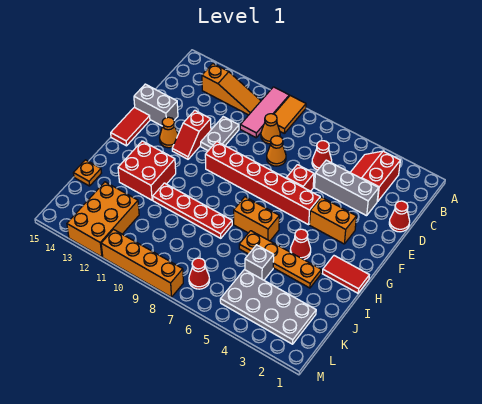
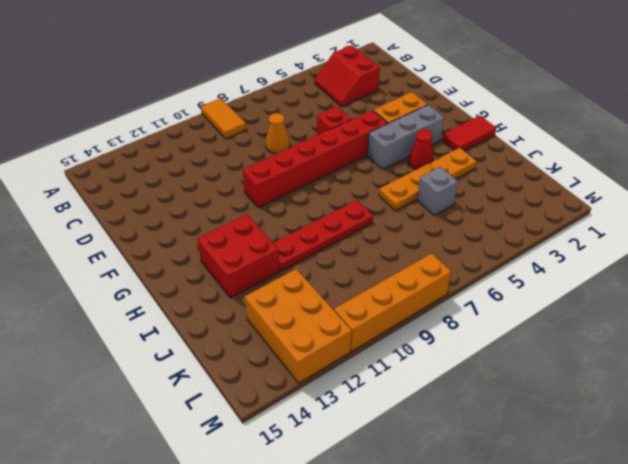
grey brick G3:G5 level 1 -> grey brick D3:D5 level 1
none -> pink tile A10:C10 level 1
none -> orange slope B11:B13 level 1 top 13
none -> red cone C6 level 1

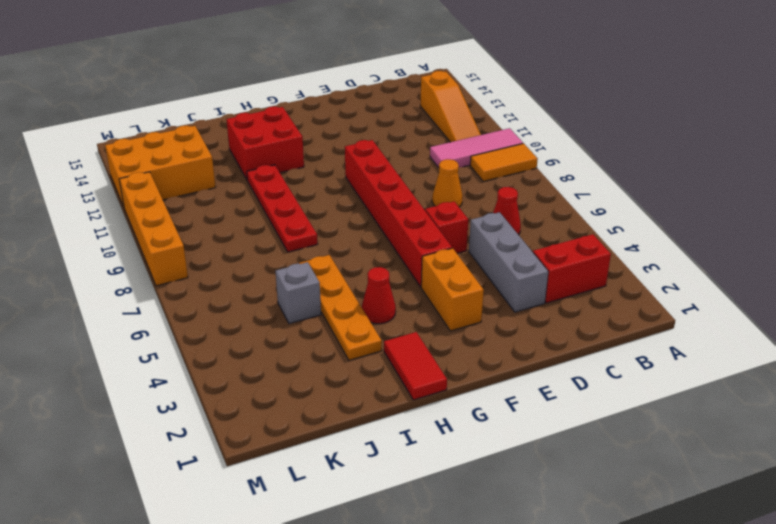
none -> orange cone C9 level 1
none -> red cone D1 level 1
none -> grey plate D11:E11 level 1

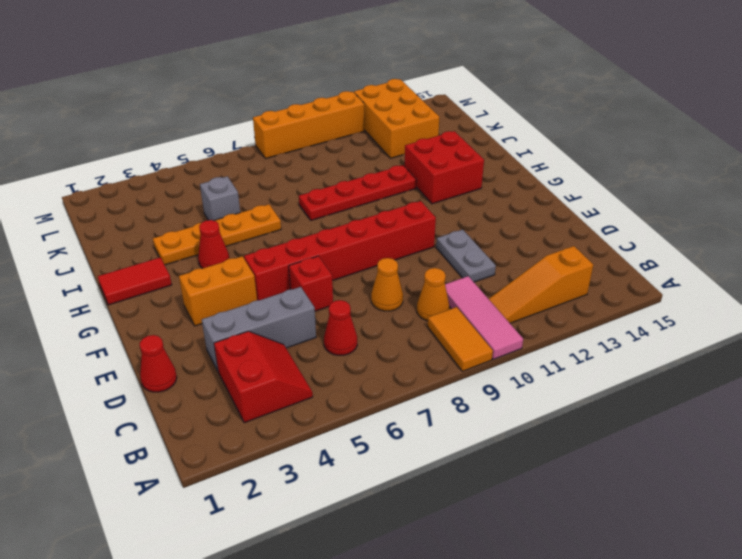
none -> red slope E12:F12 level 1 top E
none -> grey brick E14:E15 level 1
none -> orange cone F13 level 1

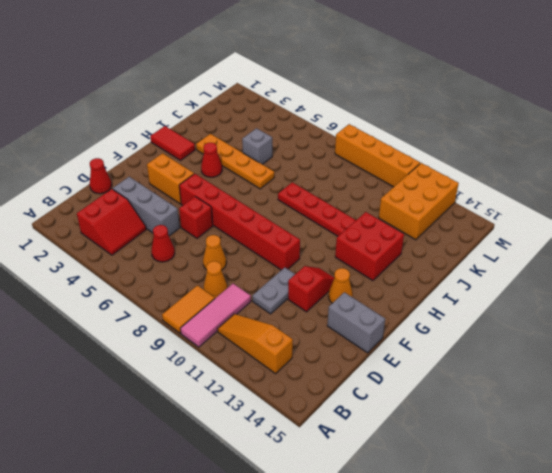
none -> red tile F15:G15 level 1
none -> orange brick H6:H7 level 1
none -> orange plate J15 level 1

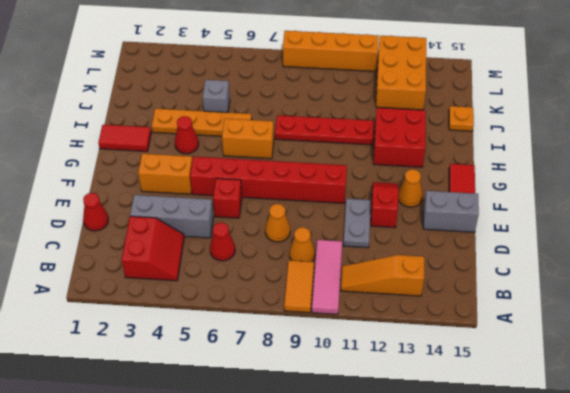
none -> grey plate K2:L5 level 1
none -> red cone L7 level 1

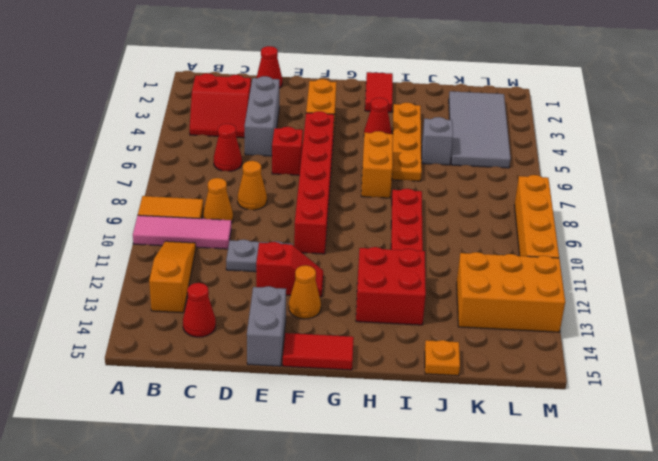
red cone C14 level 1 -> red cone L7 level 1
grey tile K2:L5 level 1 -> grey plate K2:L5 level 1

